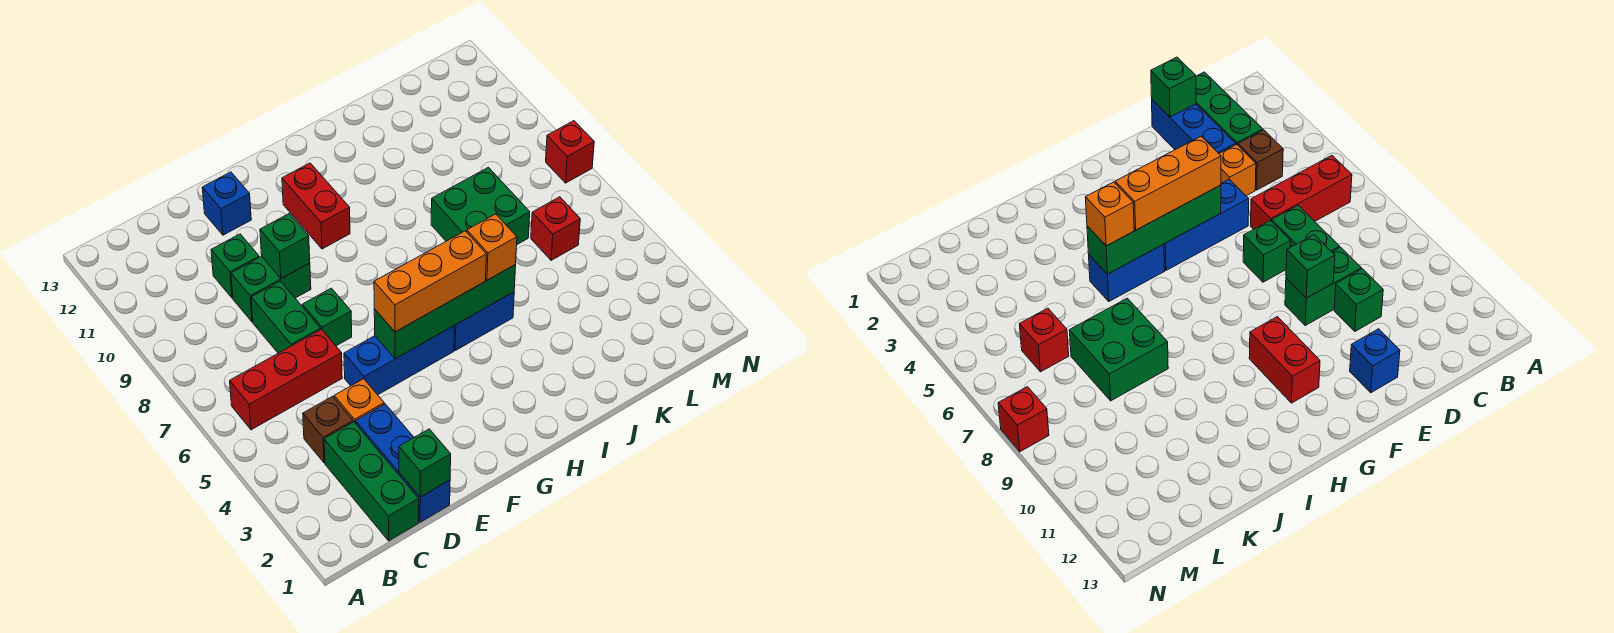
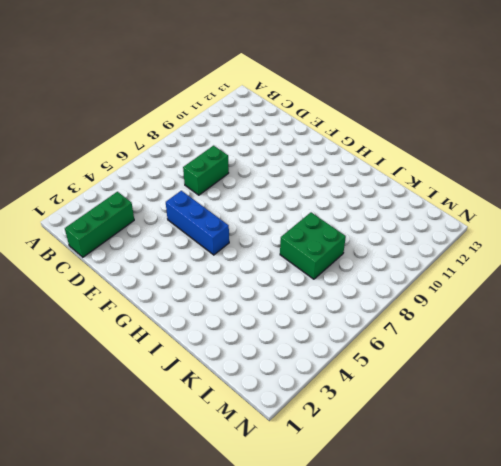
none -> red brick B6:D6 level 1
none -> brown brick C4 level 1
none -> blue brick D1:D3 level 1

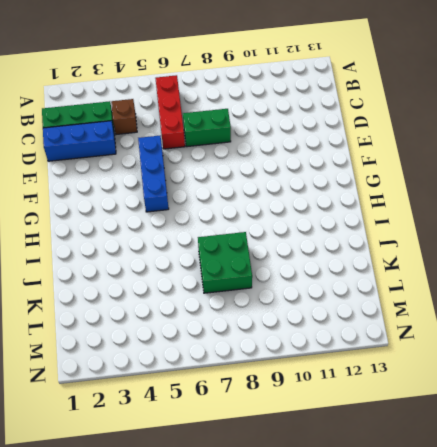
none -> orange brick D4 level 1
none -> green brick D9:E9 level 1
none -> green brick D10 level 1

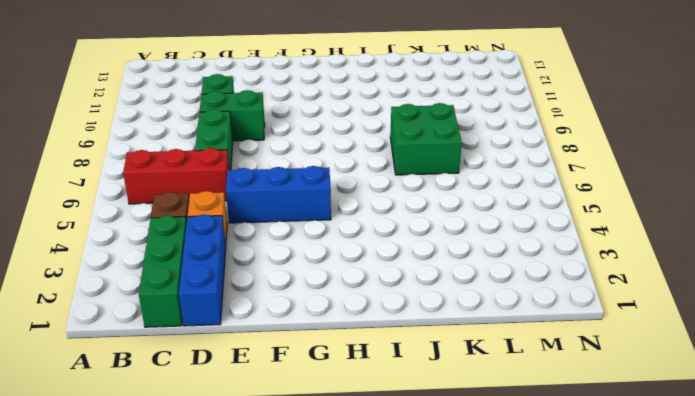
none -> green brick E7 level 1
none -> blue brick E12 level 1
none -> red brick G10:G11 level 1

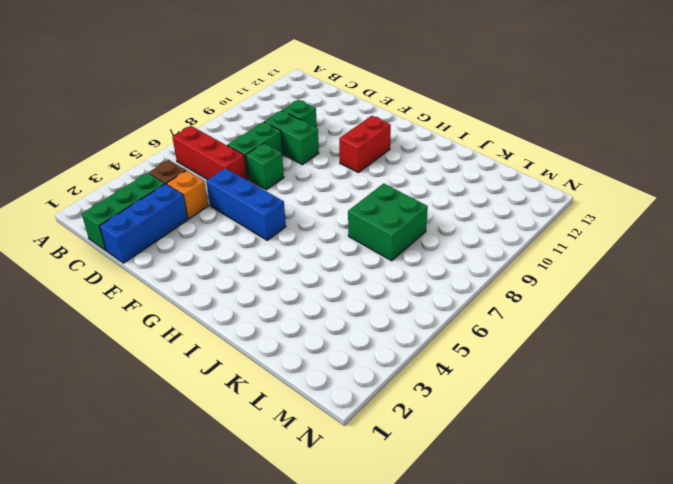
none -> blue brick E12 level 1
none -> blue brick H5:I5 level 1
none -> red brick L6 level 1

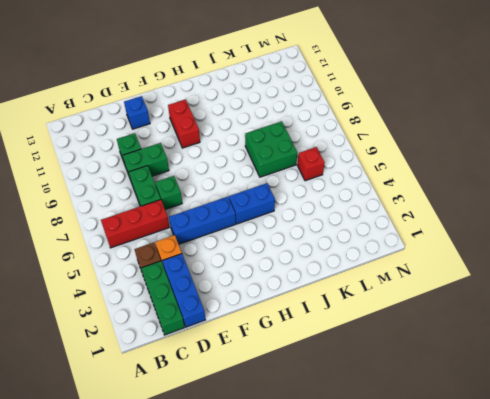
none -> red brick N8 level 1
none -> green brick D1 level 2
none -> green brick E9 level 2

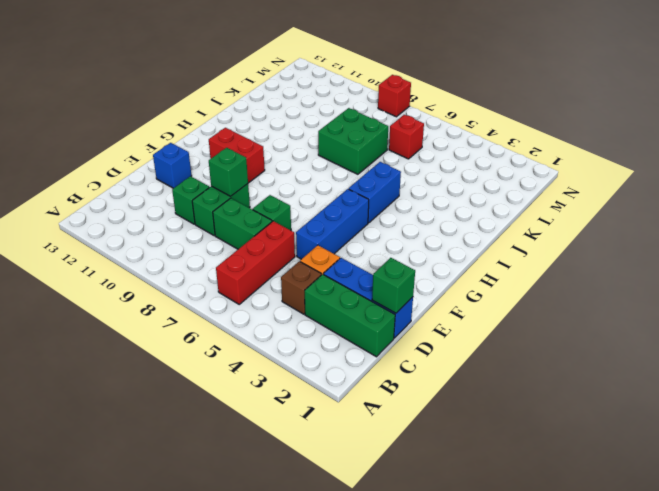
none -> green brick F5:I5 level 2
none -> orange brick F5:H5 level 3
none -> orange brick I5 level 3

